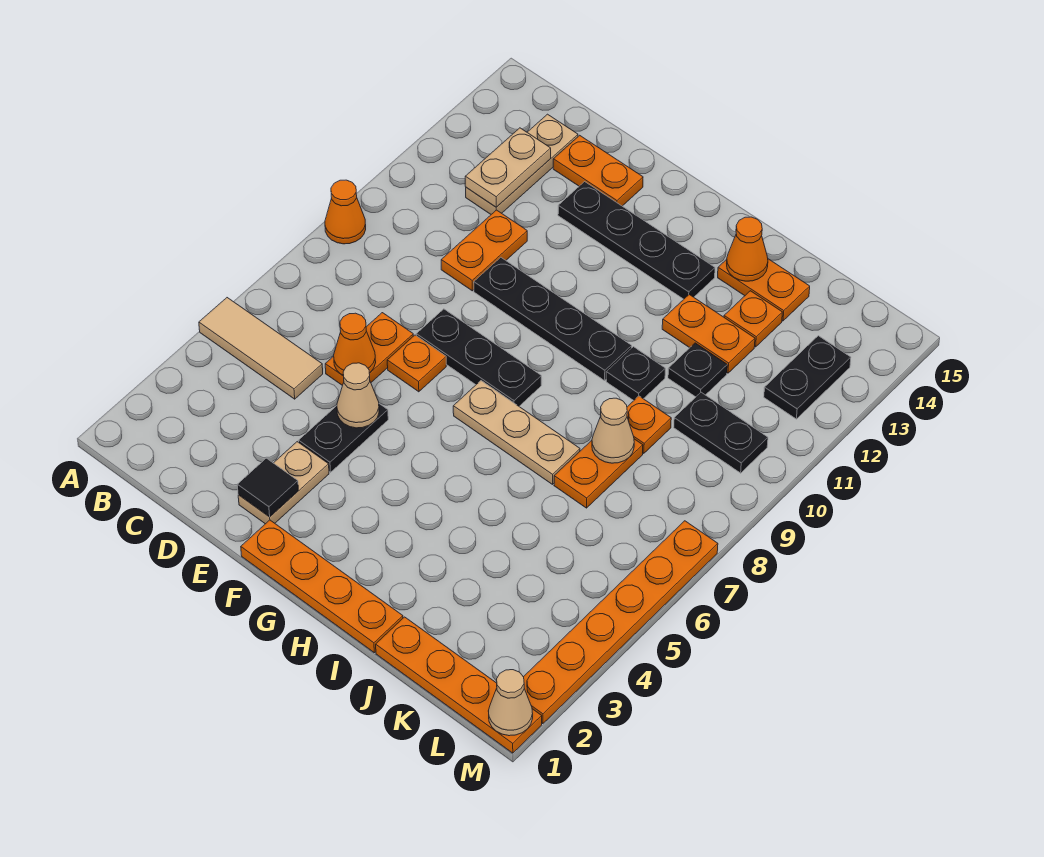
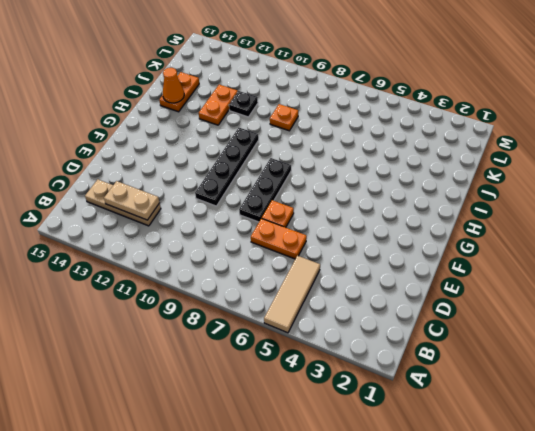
none -> orange cone A9 level 1
none -> orange plate D10:D11 level 1
none -> orange plate D14:E14 level 1
none -> tan plate E2:E3 level 1

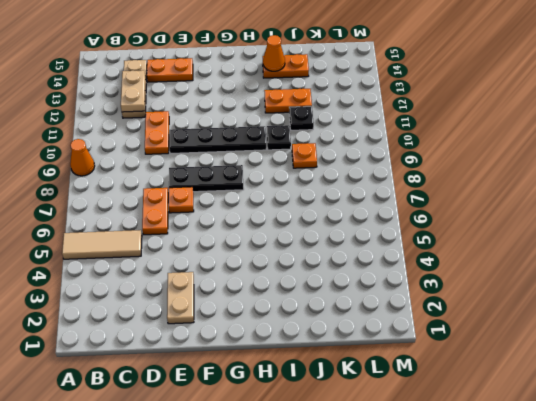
none -> black plate E4:E5 level 1
none -> black plate E13:H13 level 1
none -> orange plate F1:I1 level 1
none -> tan plate G7:I7 level 1

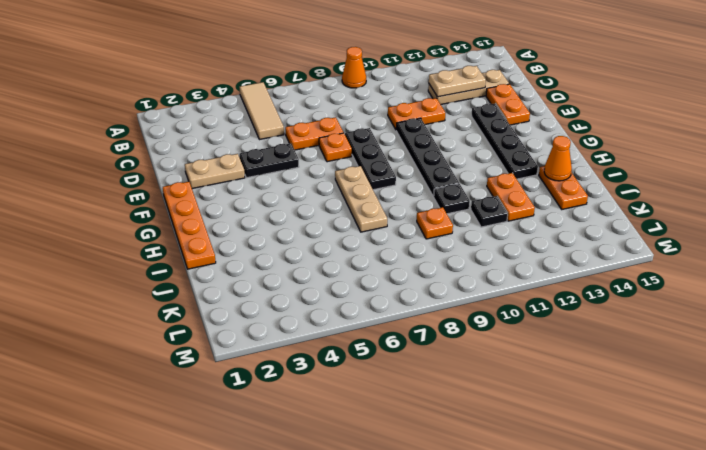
none -> orange plate J1:M1 level 1
none -> orange plate J7:J8 level 1
none -> orange plate J13 level 1
none -> black plate K10:L10 level 1

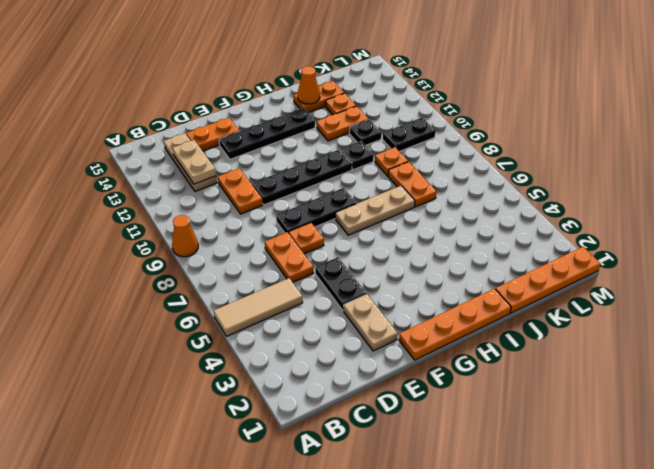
none -> black plate L12:L13 level 1
none -> orange plate M2:M7 level 1
none -> orange cone D6 level 2
none -> black tile E2 level 2

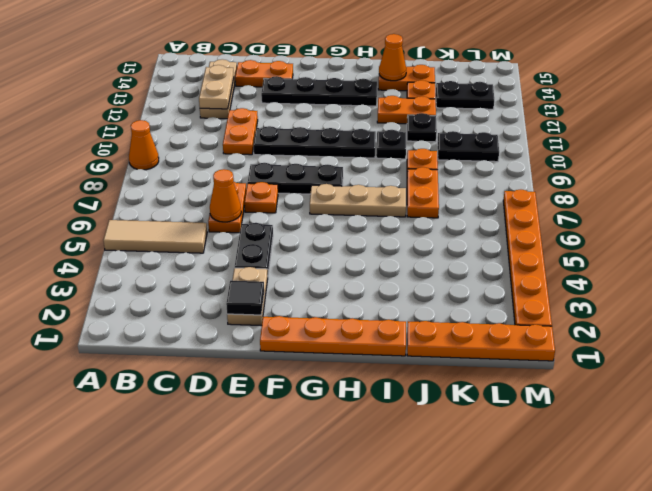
black plate K13:L13 level 1 -> black plate L12:L13 level 1
none -> tan cone E5 level 2
none -> tan cone J8 level 2
none -> tan cone M1 level 2

